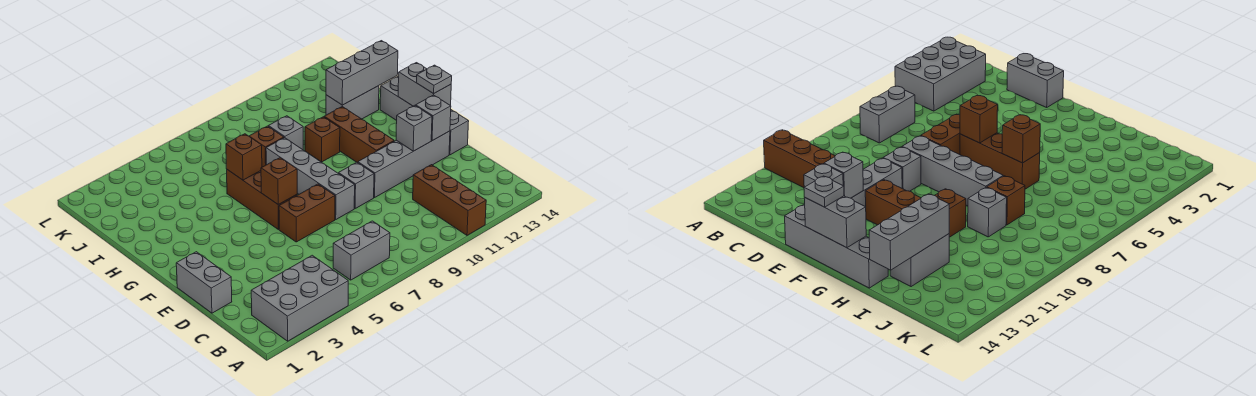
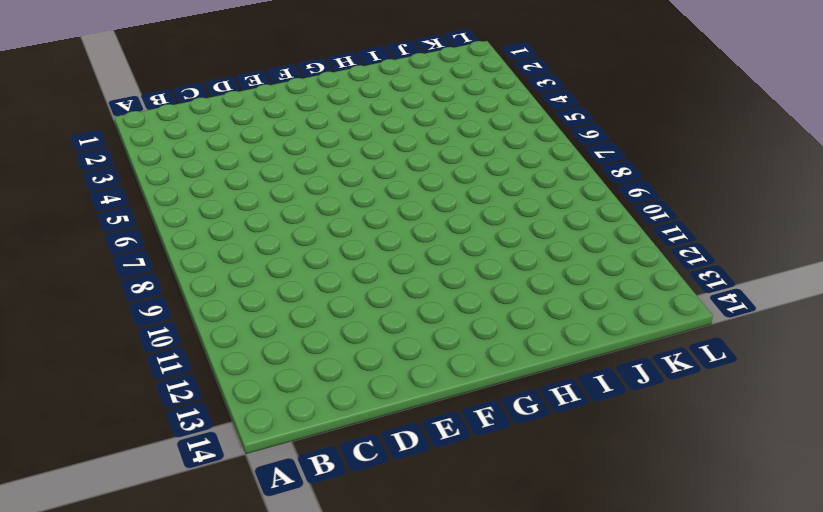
none -> grey brick A2:B4 level 1
none -> brown brick A11:C11 level 1
none -> grey brick B6:B7 level 1

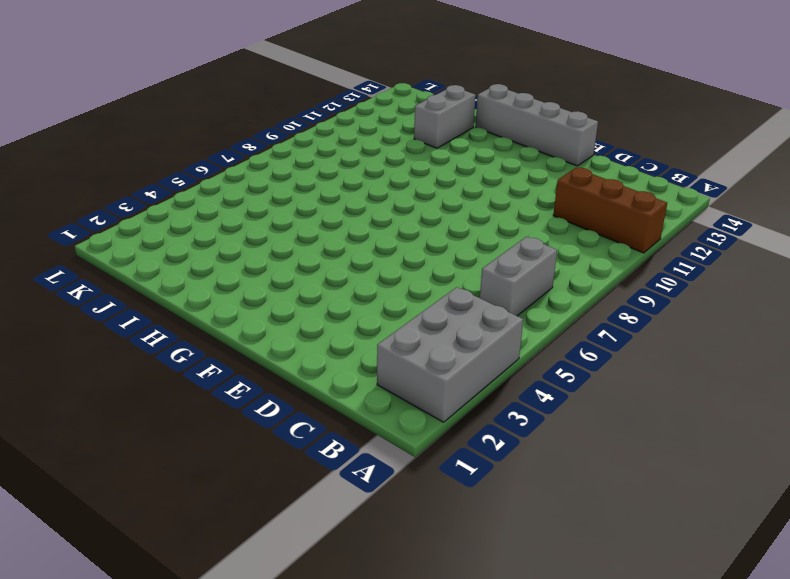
none -> grey brick D1:E1 level 1
none -> brown brick E6:E7 level 1
none -> grey brick E8:H8 level 1

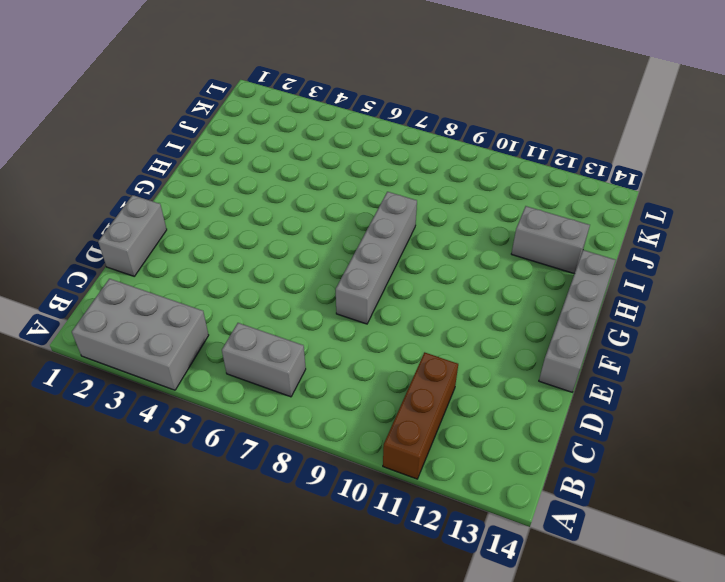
none -> brown brick E6:E7 level 1
none -> grey brick E9 level 1
none -> grey brick E10:E13 level 1

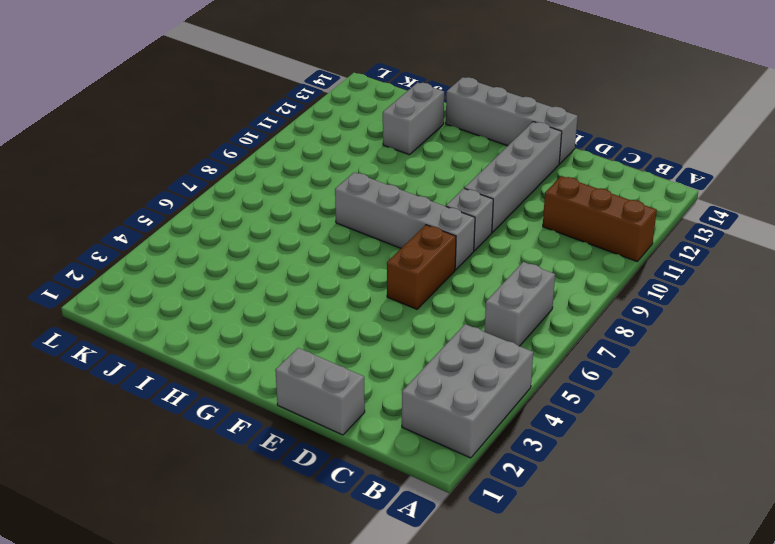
none -> brown brick F6:H6 level 1
none -> brown brick F11:H11 level 1
none -> brown brick H10 level 1

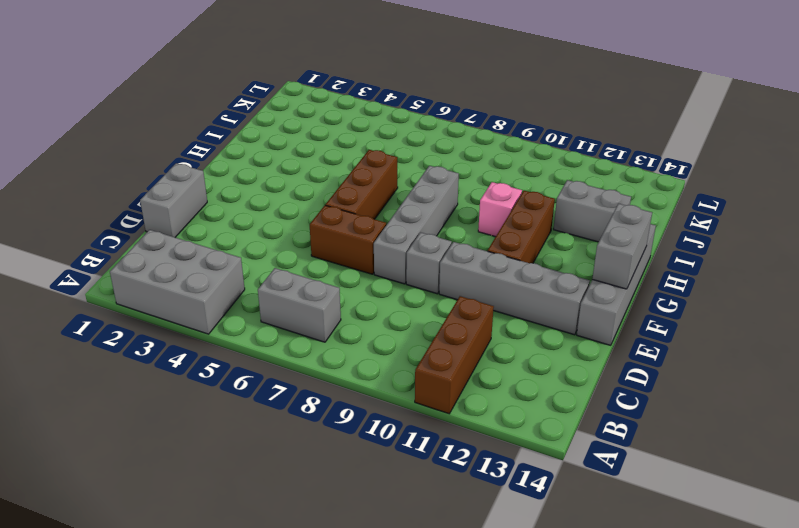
pink brick H10 level 1 -> brown brick H10 level 1
none -> brown brick I8 level 1
none -> grey brick I9 level 1
none -> grey brick E12 level 2

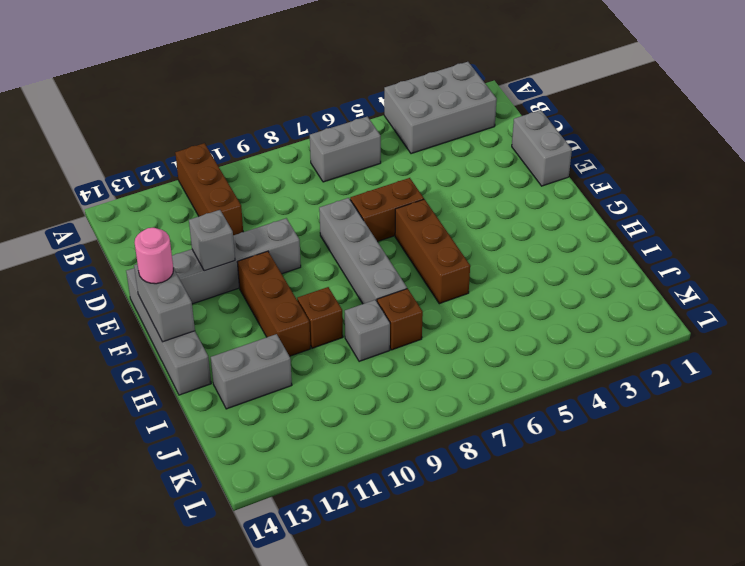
pink round brick F14 level 3 -> grey plate F14 level 3
none -> grey brick E9 level 1
none -> grey brick E13 level 2
none -> brown brick F6 level 2

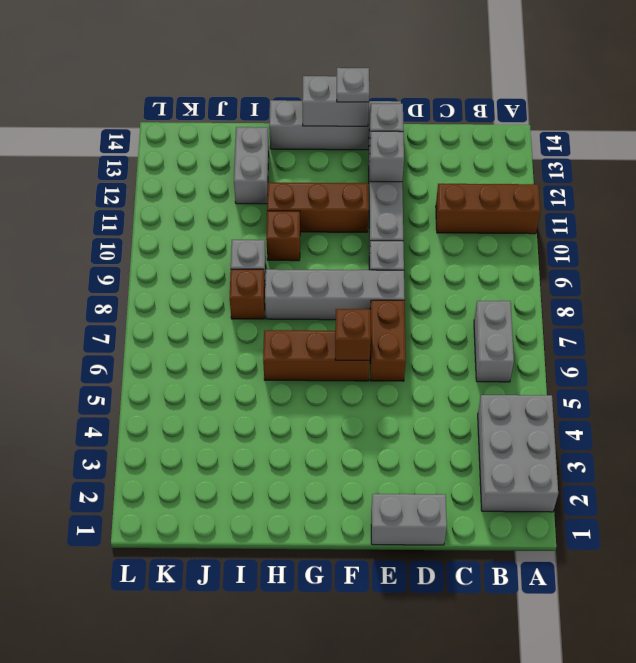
none -> brown brick H6 level 2
none -> grey brick I12:I14 level 2

